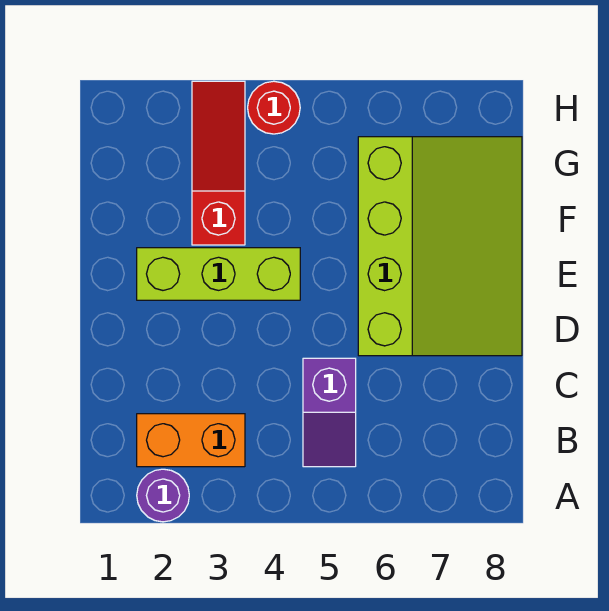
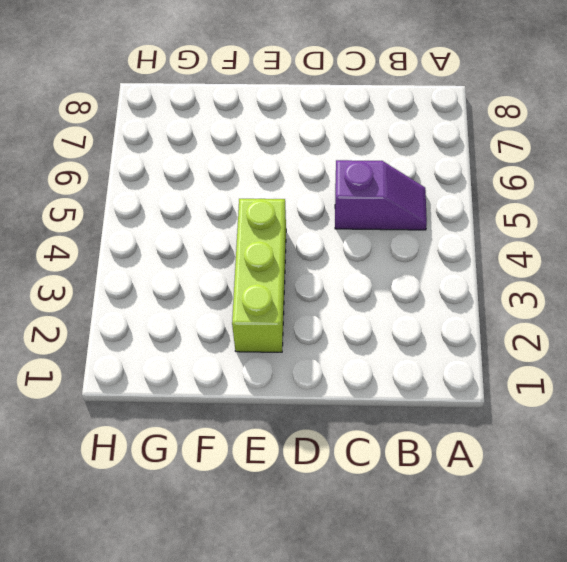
none -> purple round brick A2 level 1
none -> orange brick B2:B3 level 1

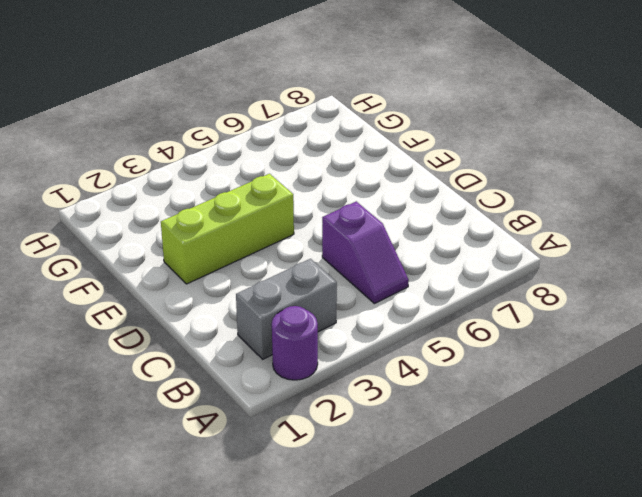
grey brick B2:B3 level 1 -> orange brick B2:B3 level 1
none -> lime slope D6:G8 level 1 top 6
none -> red slope F3:H3 level 1 top F

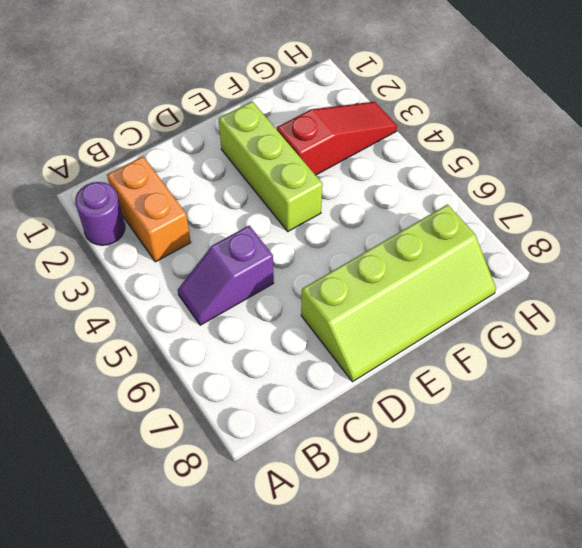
lime slope D7:G8 level 1 top 7 -> lime slope D6:G8 level 1 top 6
none -> red round brick H4 level 1

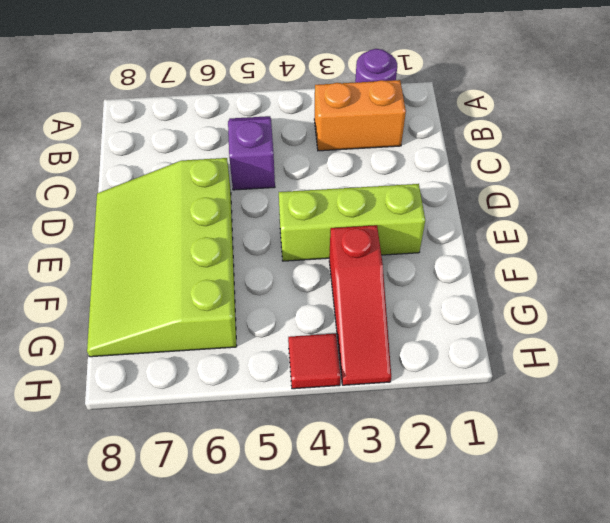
red tile H4 level 1 -> red round brick H4 level 1

